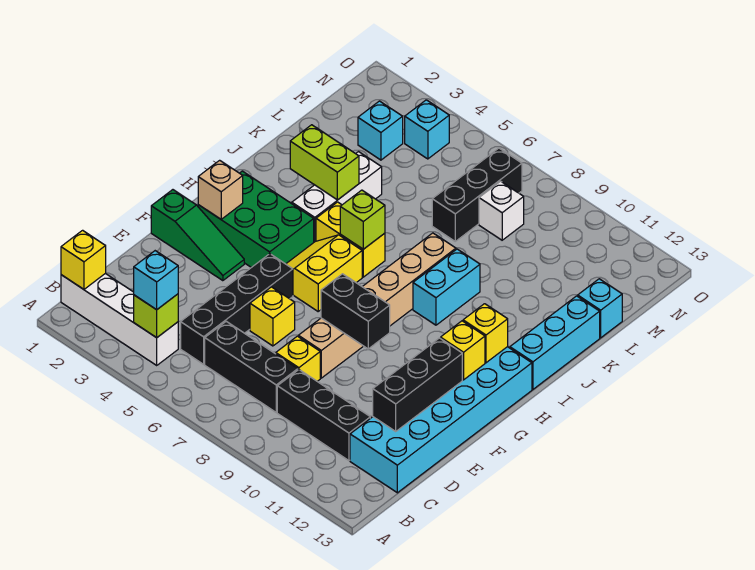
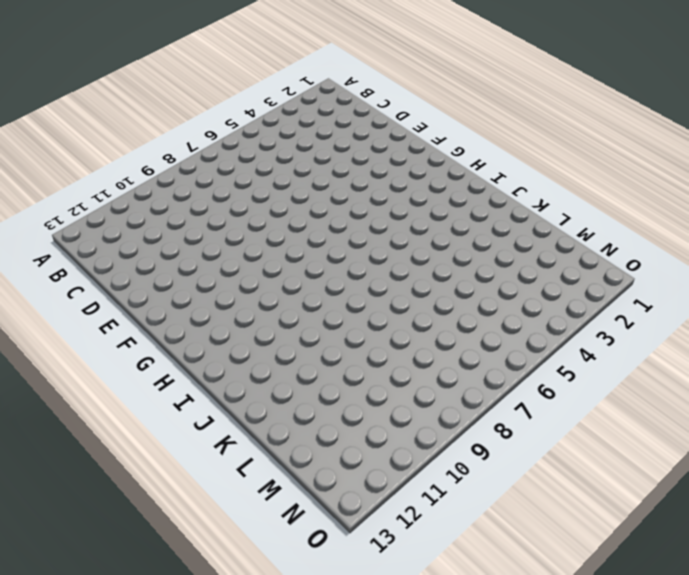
none -> white brick B1:B4 level 1
none -> black brick C5:F5 level 1
none -> black brick C6:C8 level 1
none -> black brick C9:C11 level 1

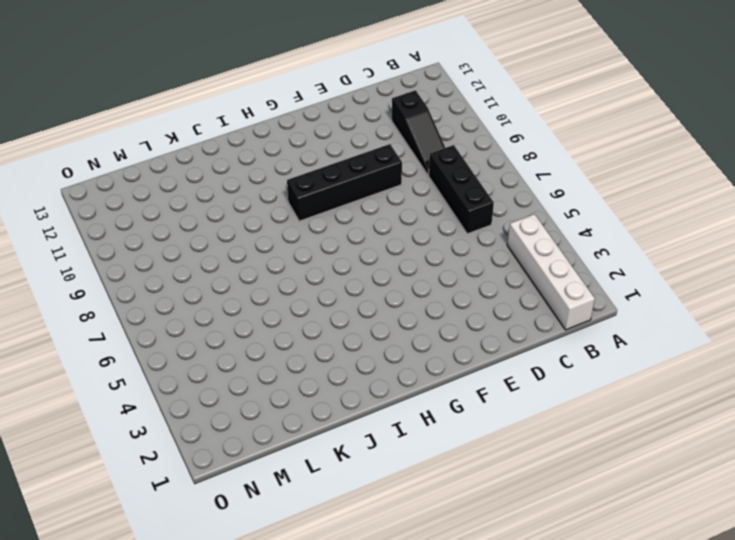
black slope C9:C11 level 1 top 11 -> black brick C9:C11 level 1
black brick E9:H9 level 1 -> black brick C5:F5 level 1
none -> cyan brick C12:H13 level 1
none -> yellow brick D8 level 1
none -> yellow brick E6 level 1
none -> tan brick E8:J8 level 1

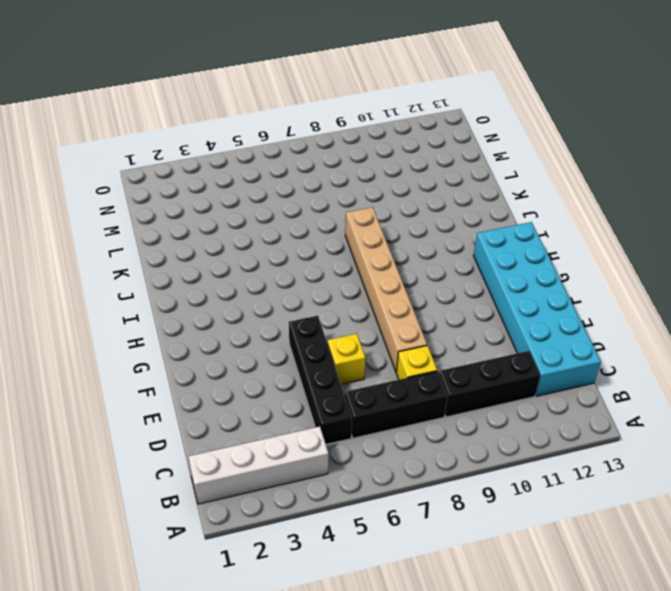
none -> green slope F1:F3 level 1 top 1
none -> green brick G2:H4 level 1
none -> yellow slope G5:H6 level 1 top 6
none -> white brick I4:K4 level 1

